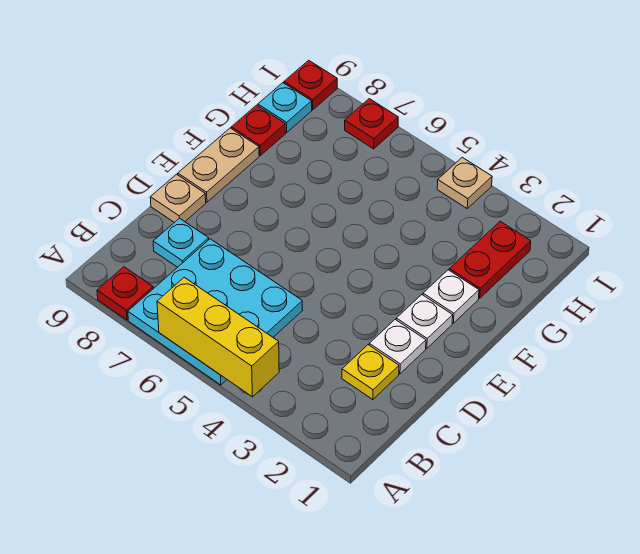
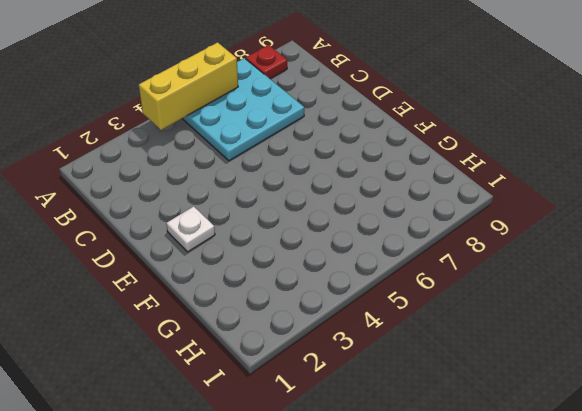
none -> yellow plate C2 level 1
none -> cyan plate C8 level 1
none -> white plate D2 level 1

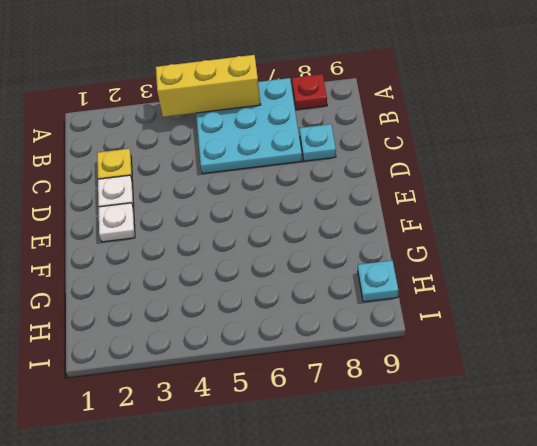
none -> tan plate D9 level 1
none -> tan plate E9:F9 level 1
none -> white plate F2 level 1

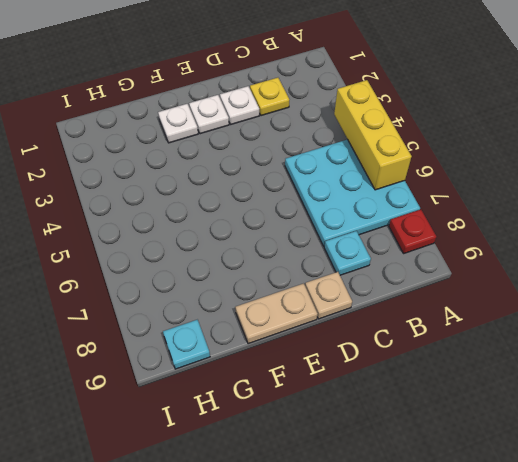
none -> red plate G2:H2 level 1
none -> red plate G9 level 1
none -> tan plate I4 level 1

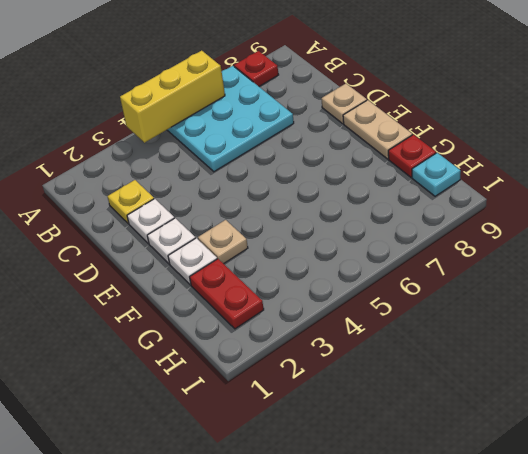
tan plate F3 level 1 -> tan plate I4 level 1
none -> cyan plate C8 level 1
none -> red plate I7 level 1
none -> red plate I9 level 1

